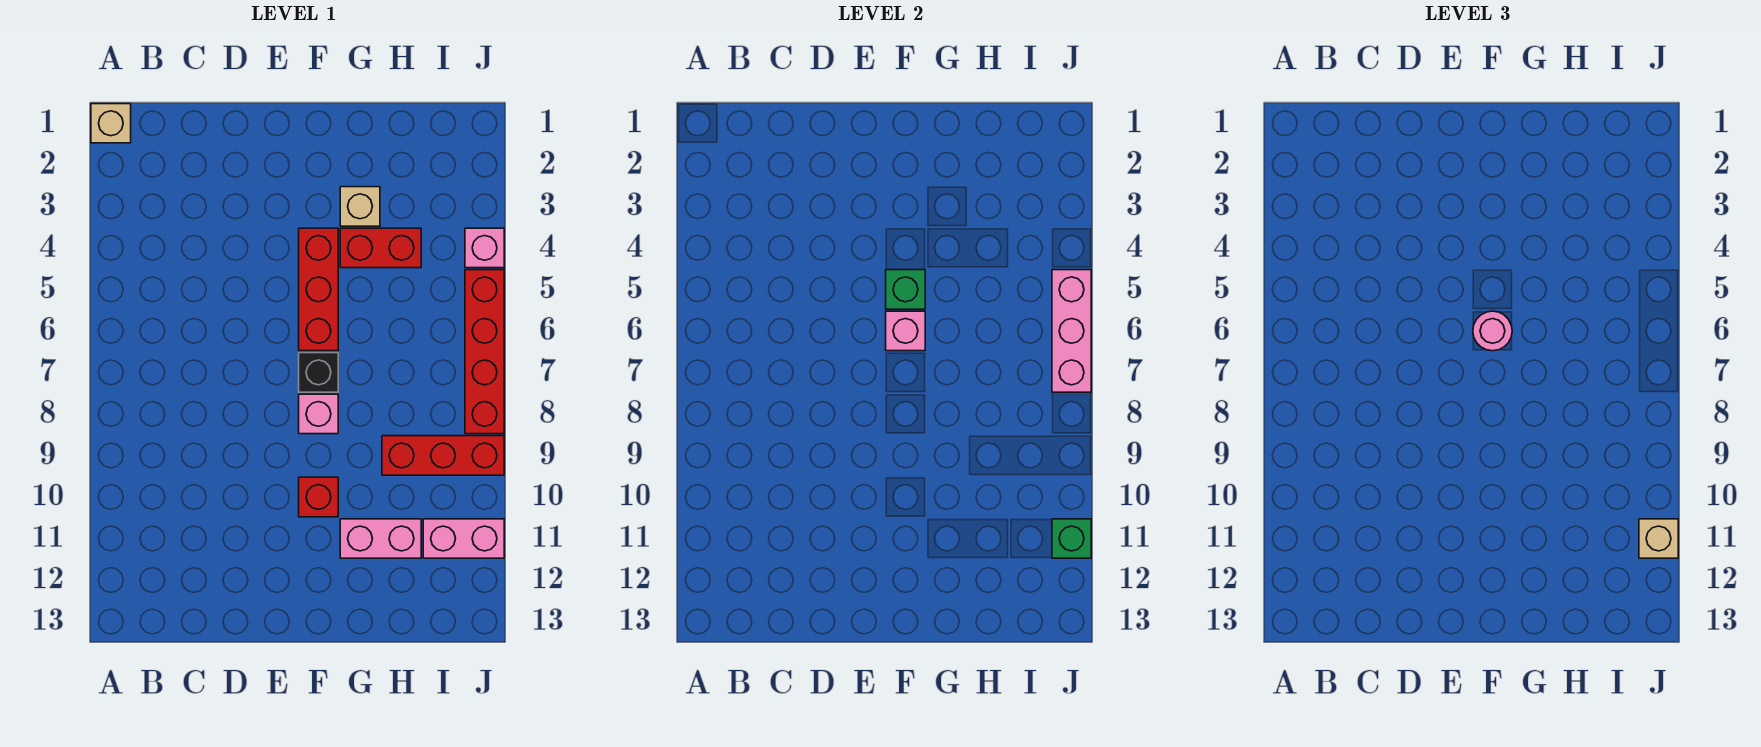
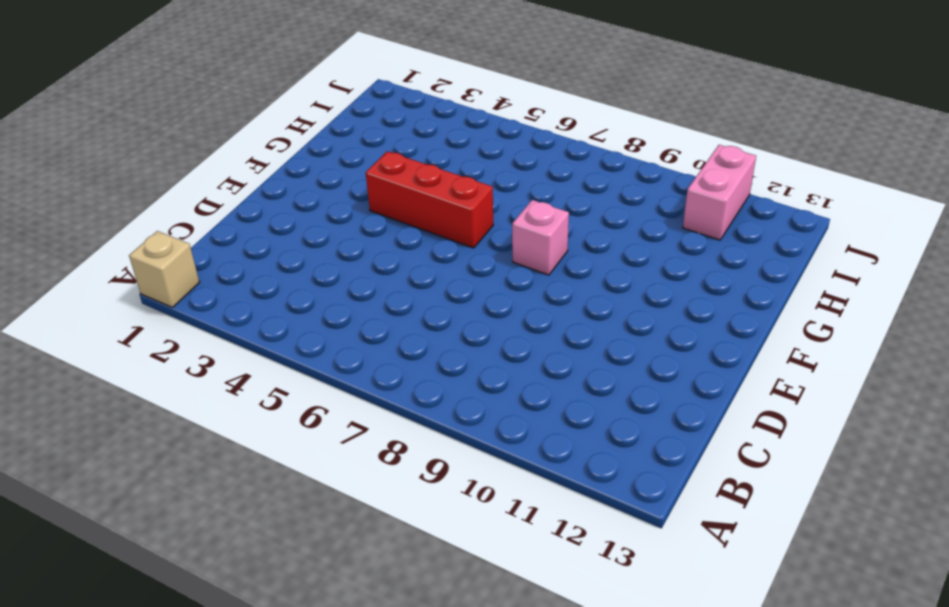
none -> black brick F7 level 1
none -> red brick F10 level 1
none -> tan brick G3 level 1

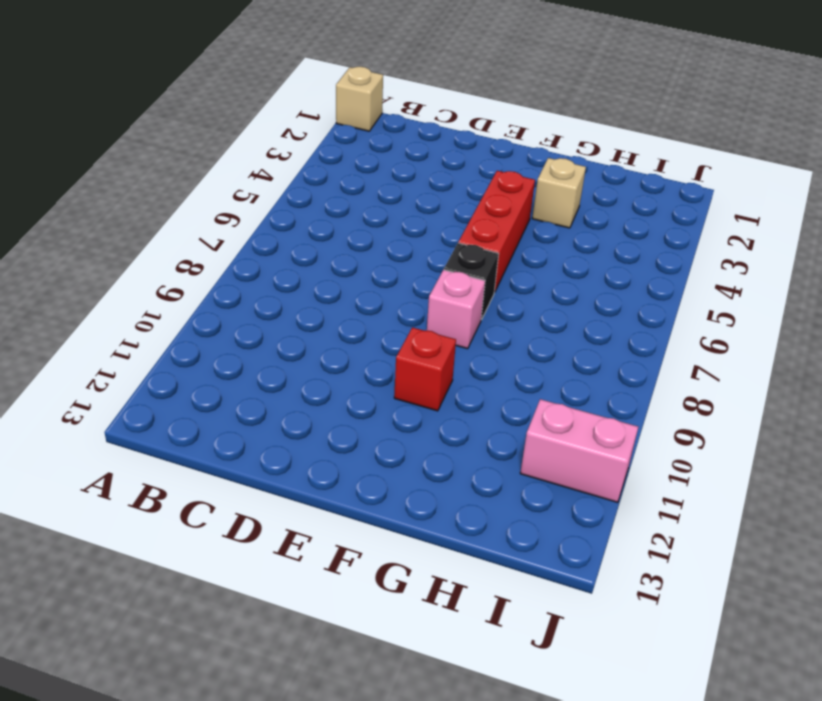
none -> red brick G4:H4 level 1
none -> pink brick G11:H11 level 1
none -> red brick H9:J9 level 1

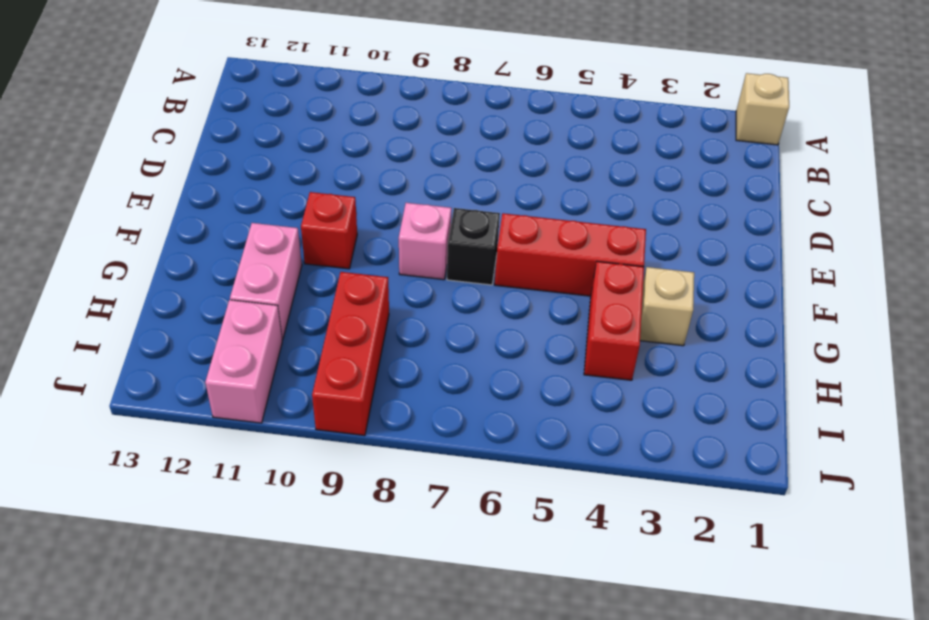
none -> pink brick J4 level 1
none -> red brick J5:J8 level 1
none -> green brick F5 level 2

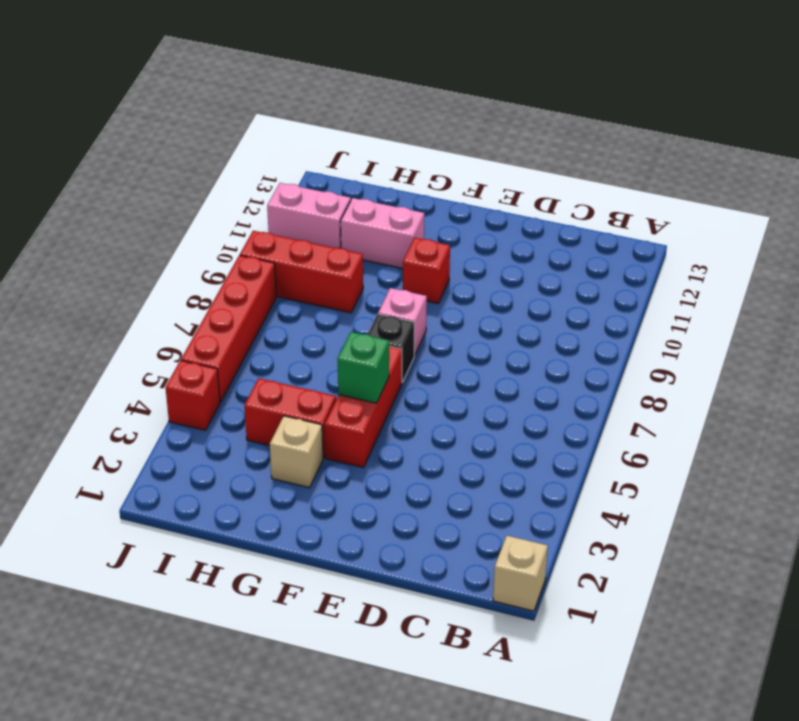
red brick J4 level 1 -> pink brick J4 level 1
none -> pink brick F6 level 2
none -> pink brick J5:J7 level 2
none -> green brick J11 level 2

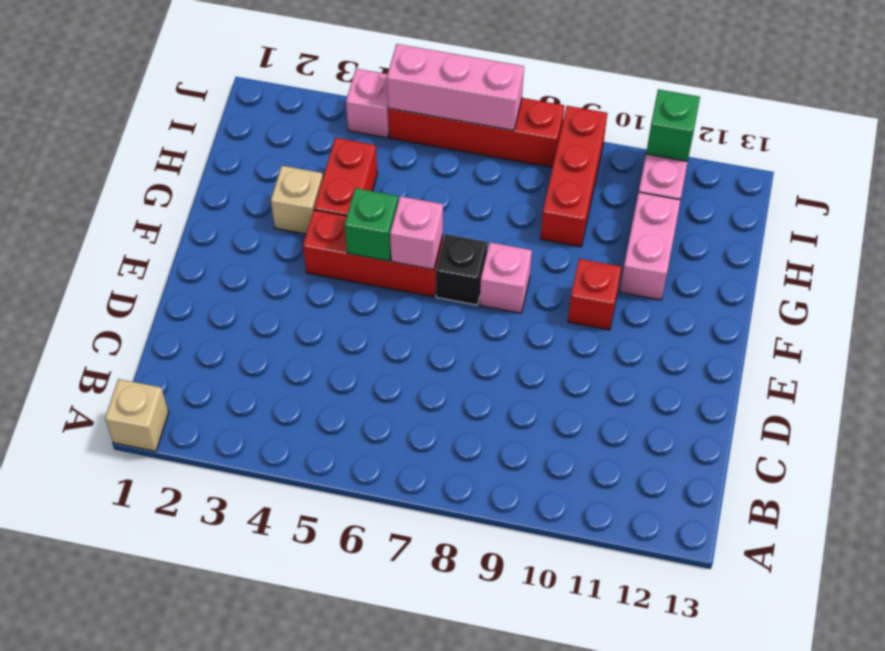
none -> pink round brick F6 level 3
none -> tan brick J11 level 3

